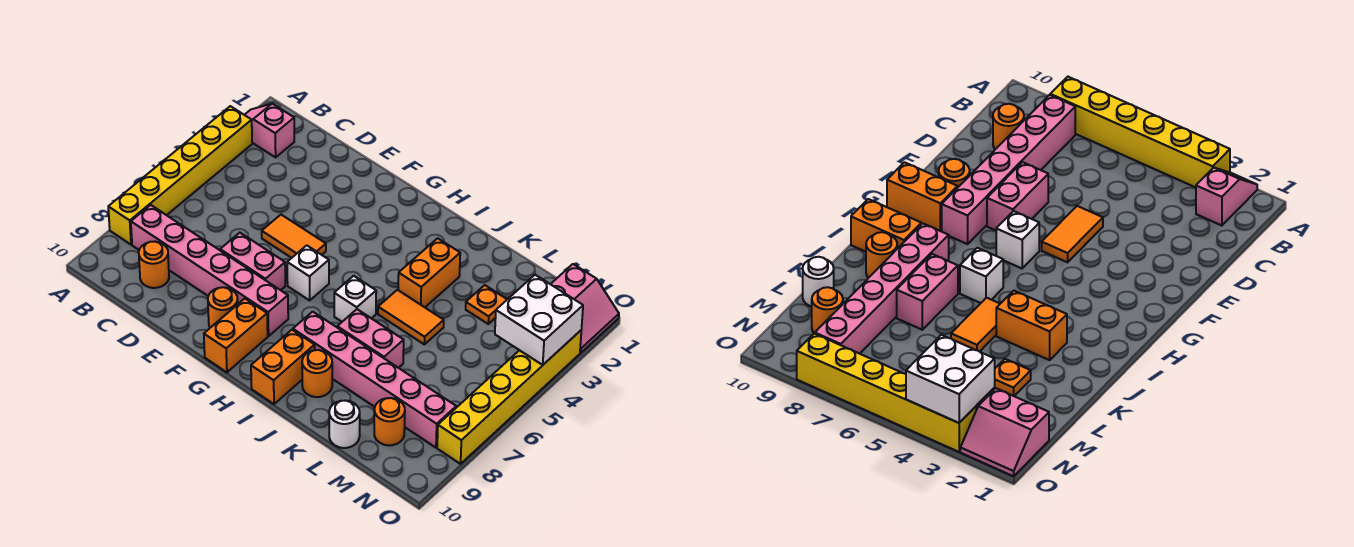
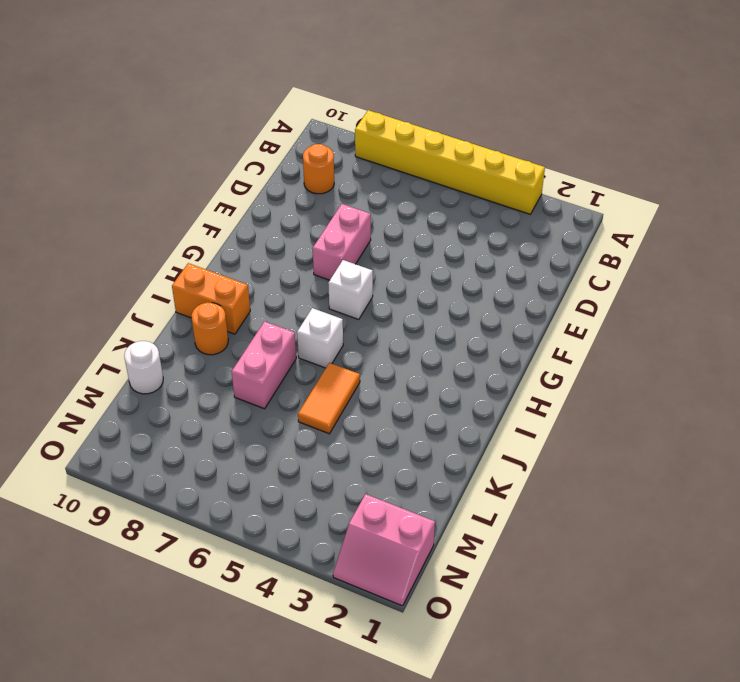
none -> pink slope A2:B2 level 1 top B
none -> pink brick B8:G8 level 1
none -> orange tile E5:F5 level 1

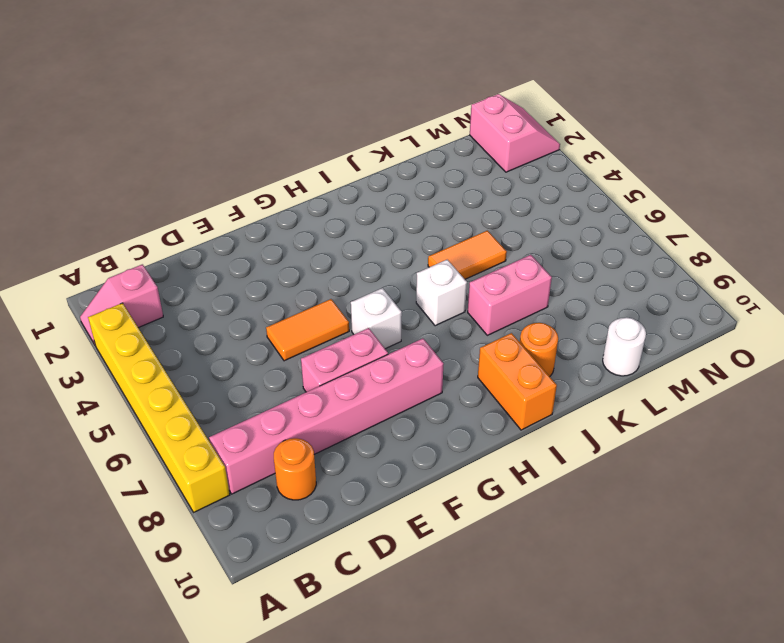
none -> orange round brick F9 level 1
none -> orange brick G9:G10 level 1
none -> pink brick I8:N8 level 1

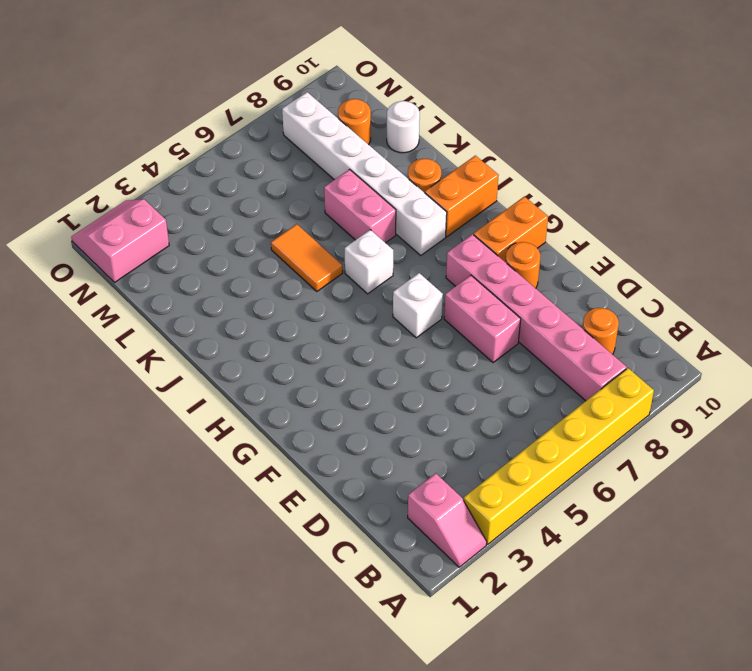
white brick I8:N8 level 1 -> pink brick I8:N8 level 1
none -> orange tile E5:F5 level 1
none -> orange brick J3:J4 level 1
none -> orange plate L3 level 1

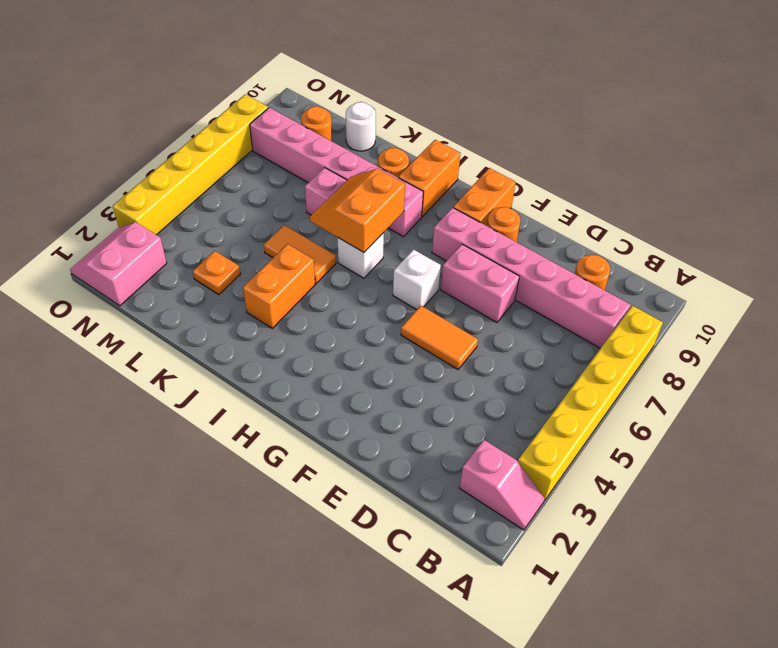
orange slope I6:J7 level 2 top I -> none
none -> white brick N3:O4 level 2

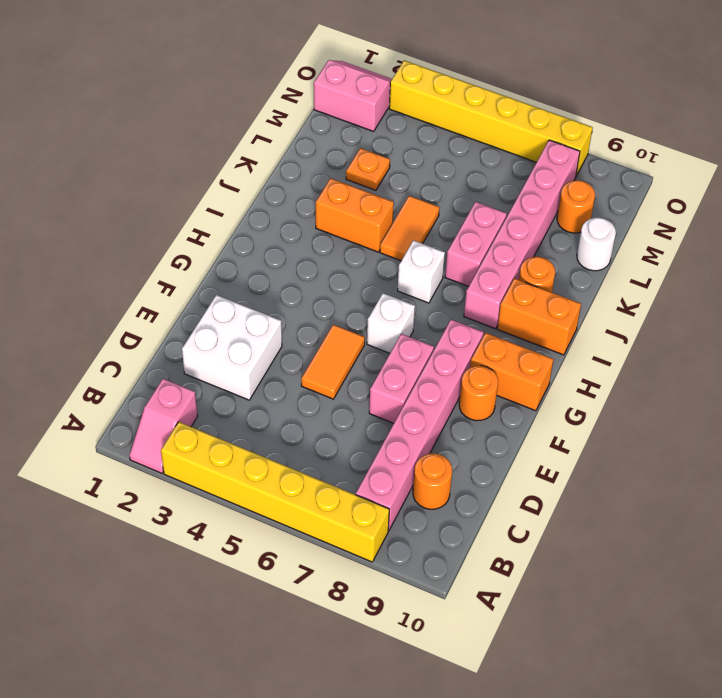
white brick D2:E3 level 1 -> white brick N3:O4 level 2

